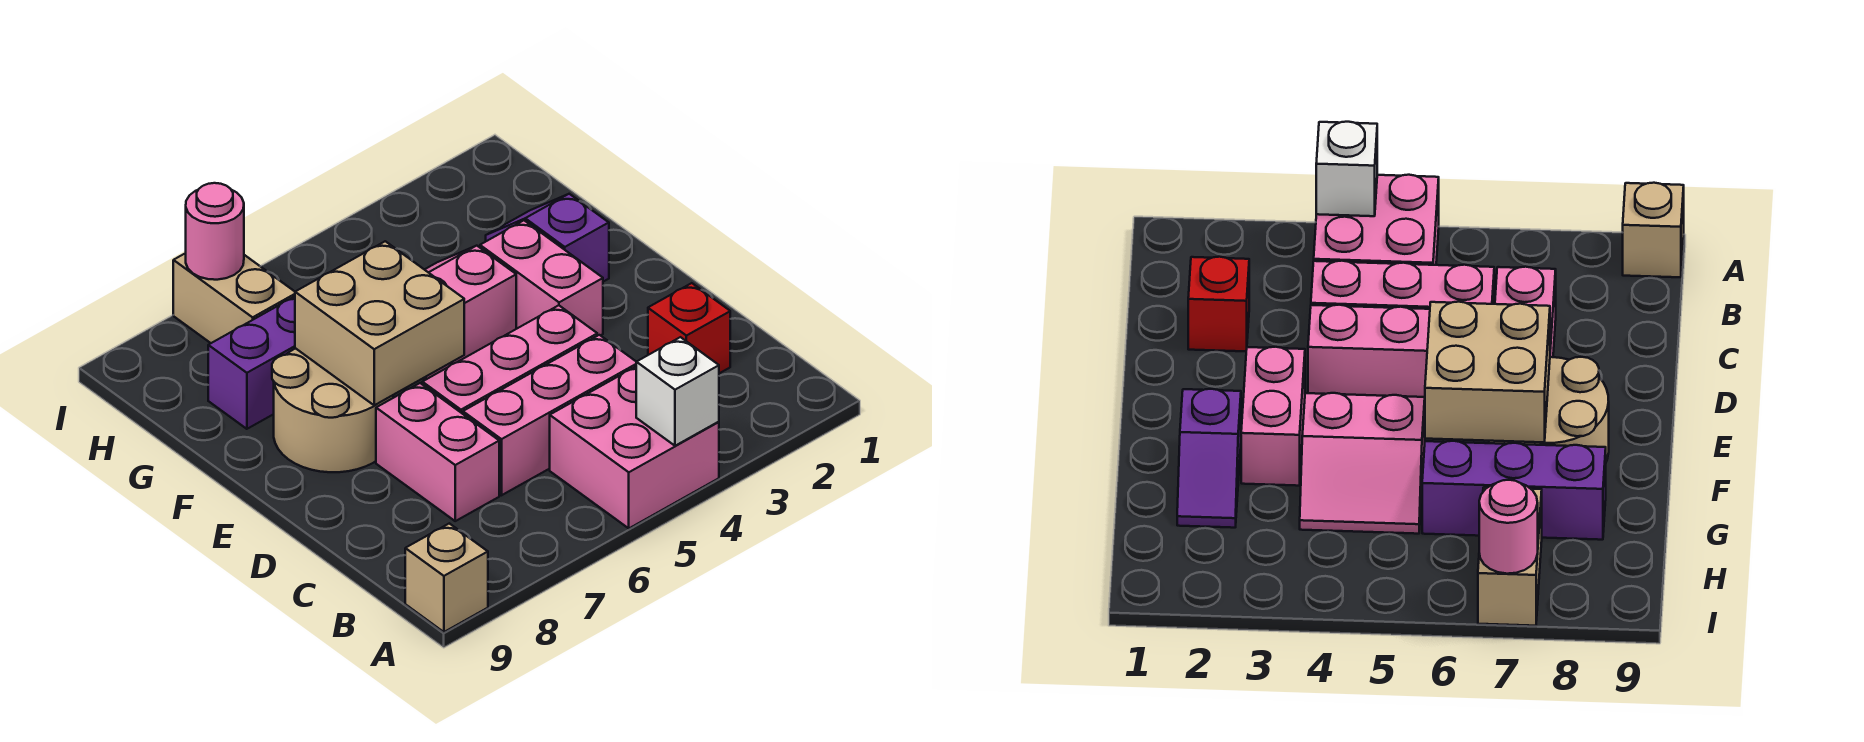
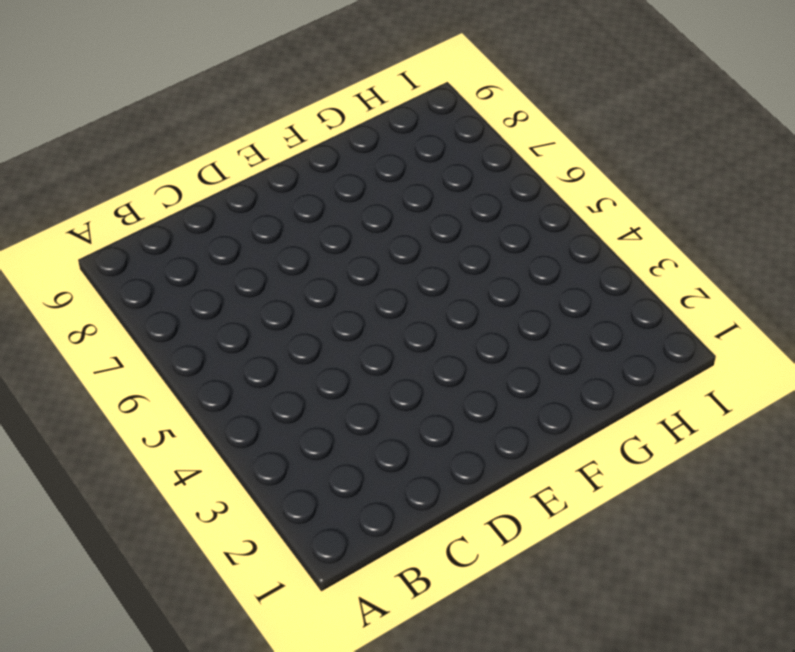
none -> pink brick A4:B5 level 1
none -> tan brick A9 level 1
none -> red brick C2 level 1

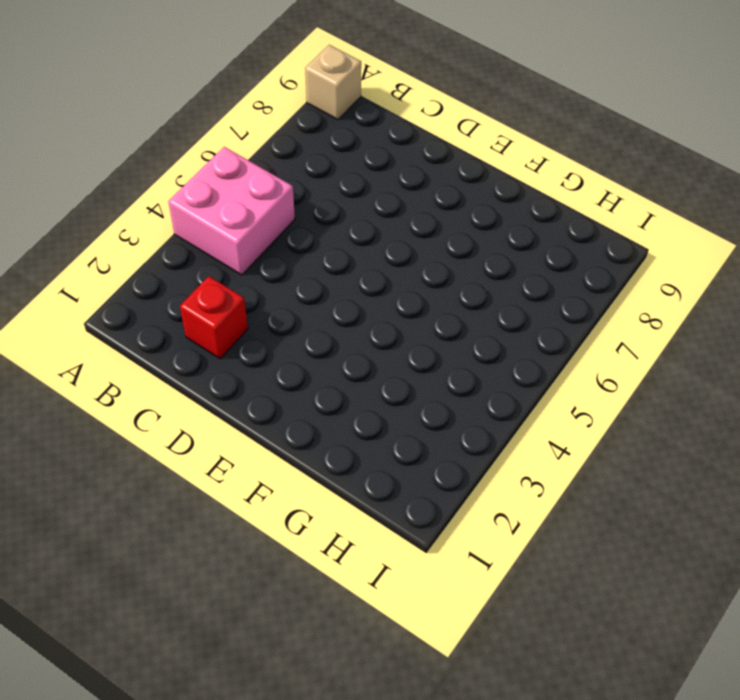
none -> pink brick C4:C6 level 1
none -> pink brick C7:D7 level 1
none -> pink brick D4:D6 level 1

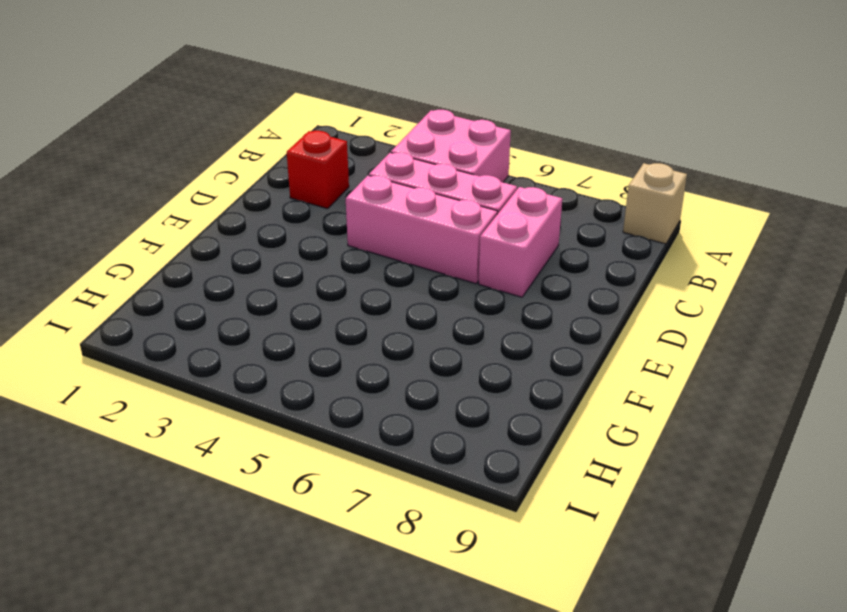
none -> pink brick E3:F3 level 1
none -> tan round brick E7:F8 level 1
none -> purple slope F2:G2 level 1 top F

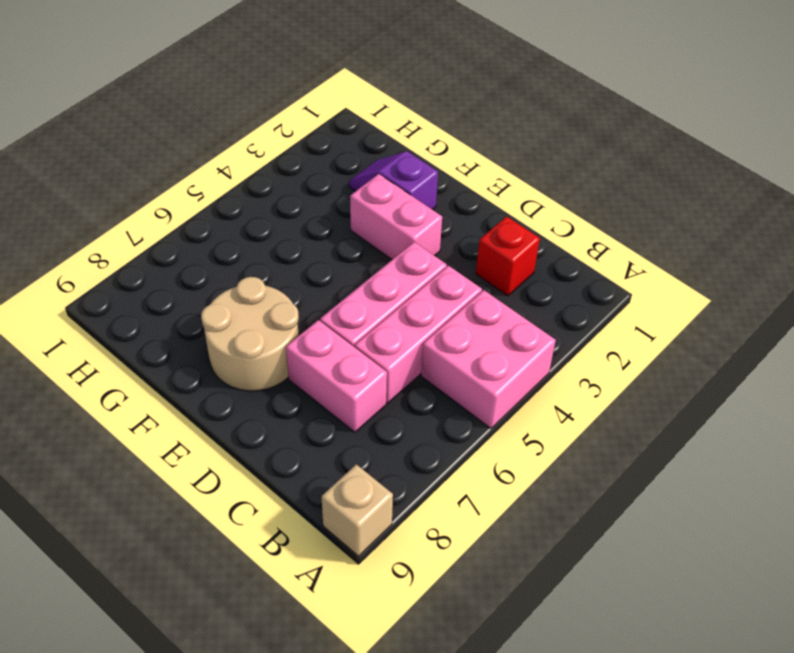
none -> pink slope F4:G5 level 1 top F
none -> purple brick G6:G8 level 1
none -> tan brick H7:I7 level 1

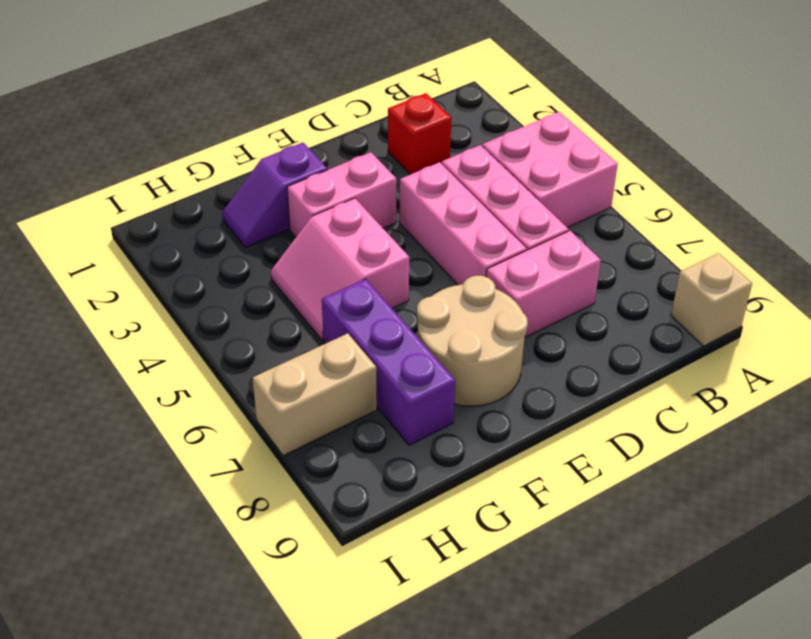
none -> white brick A4 level 2
none -> tan brick E6:F7 level 2
none -> pink round brick I7 level 2

